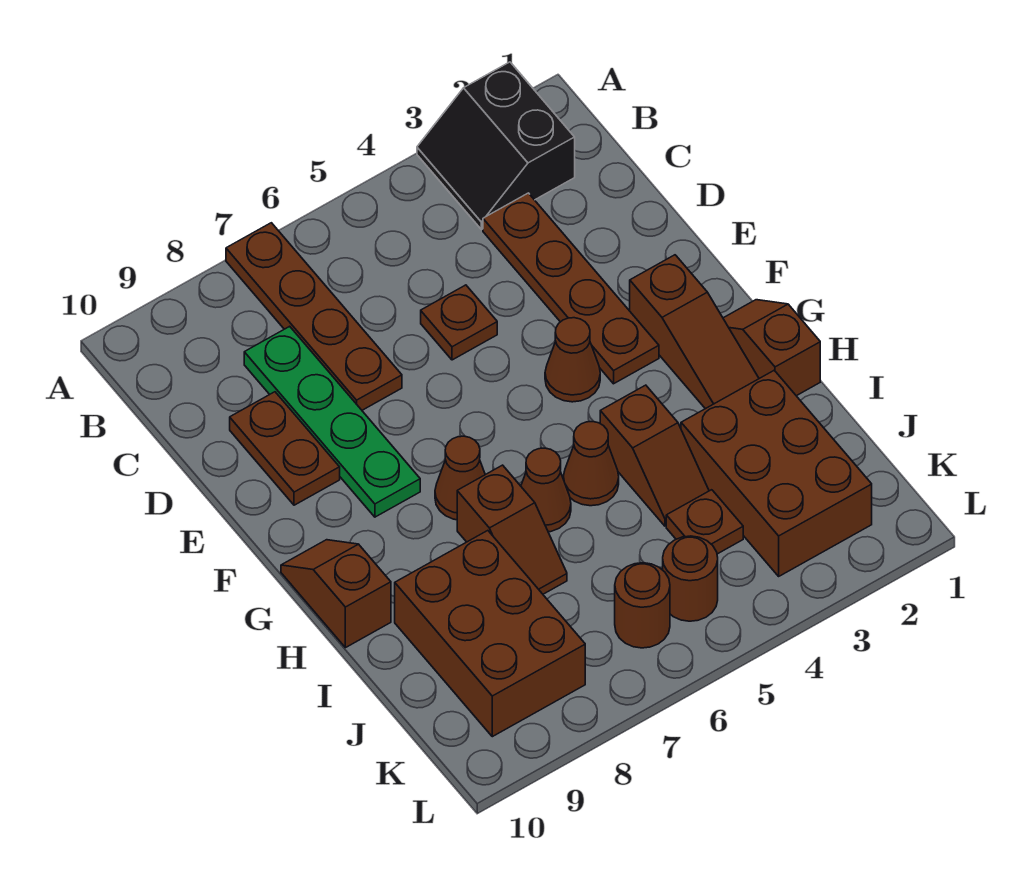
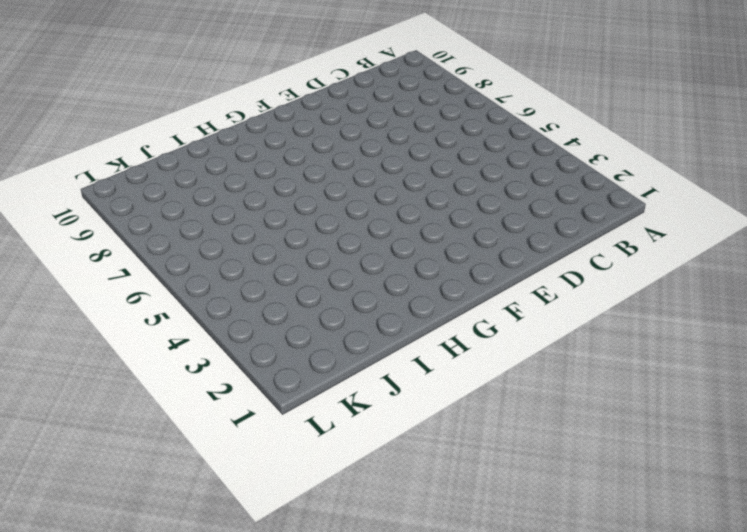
none -> black slope A2:B3 level 1 top 2
none -> brown plate A7:D7 level 1
none -> brown plate C3:F3 level 1

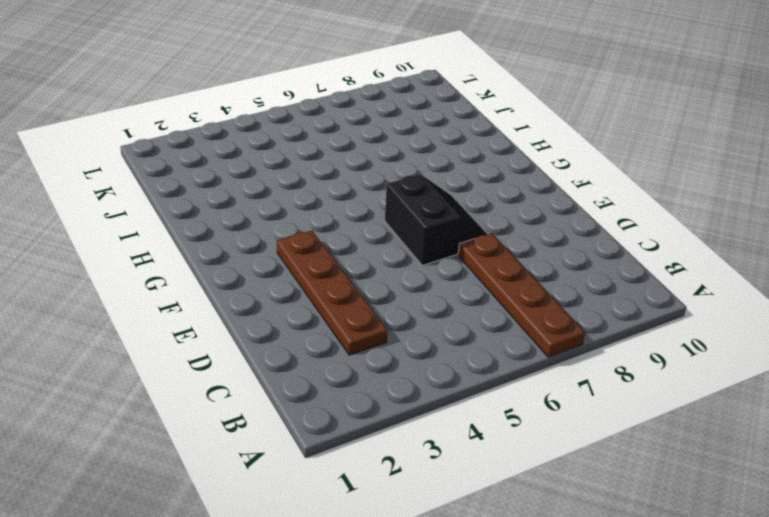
black slope E6:F7 level 1 top 6 -> black slope A2:B3 level 1 top 2
none -> green plate C8:F8 level 1
none -> brown plate D5 level 1
none -> brown plate D9:E9 level 1

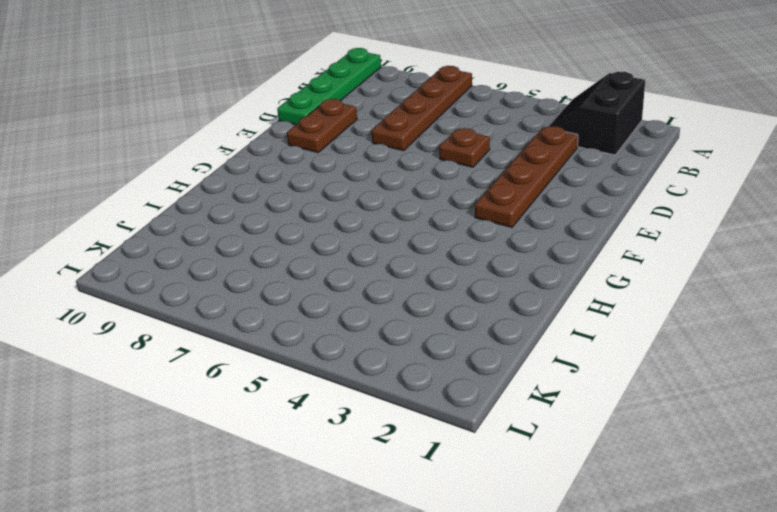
green plate A10:D10 level 1 -> green plate C8:F8 level 1
none -> brown slope F2:H2 level 1 top F
none -> brown cone F4 level 1
none -> brown slope G1:H1 level 1 top H

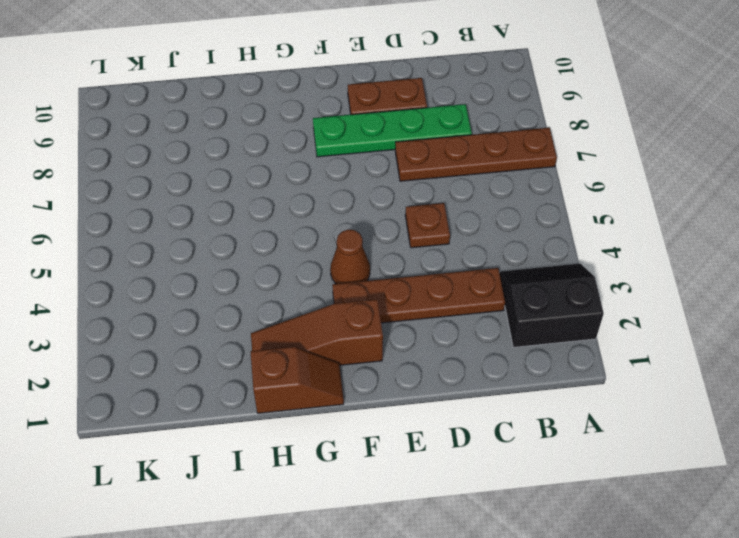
none -> brown cone G7 level 1
none -> brown slope G10:H10 level 1 top H
none -> brown slope H4:I4 level 1 top H

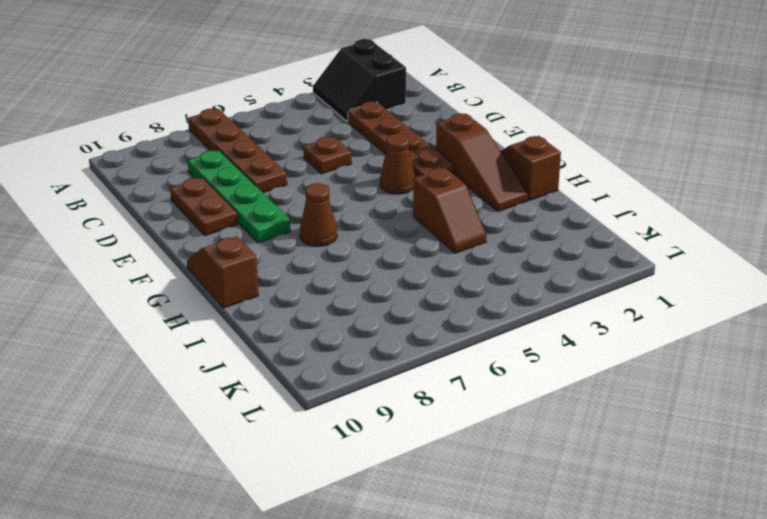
none -> brown cone H5 level 1
none -> brown cone H6 level 1
none -> brown slope H7:I7 level 1 top H

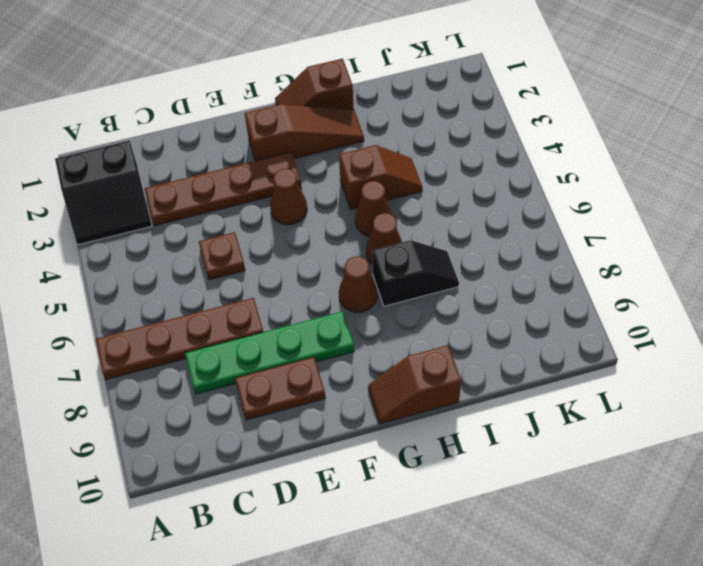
black slope H7:I7 level 1 top H -> brown slope H7:I7 level 1 top H
none -> brown brick I2:K3 level 1
none -> brown brick I8:K9 level 1
none -> brown plate J4 level 1

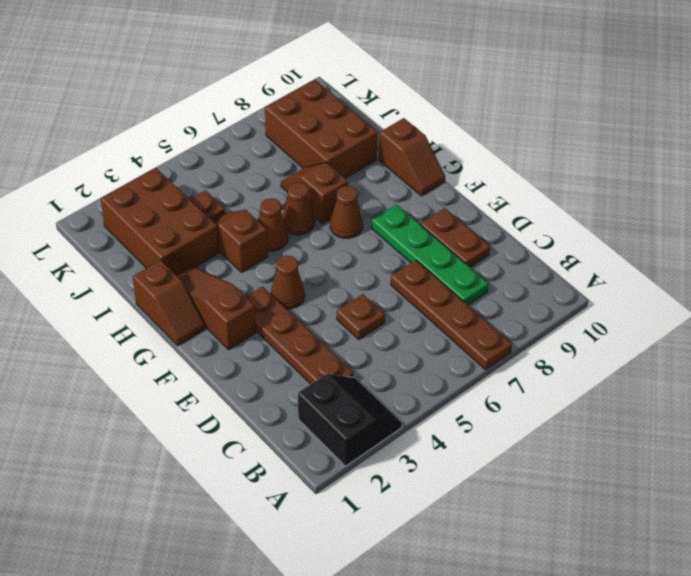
none -> brown round brick K5 level 1
none -> brown round brick K6 level 1

